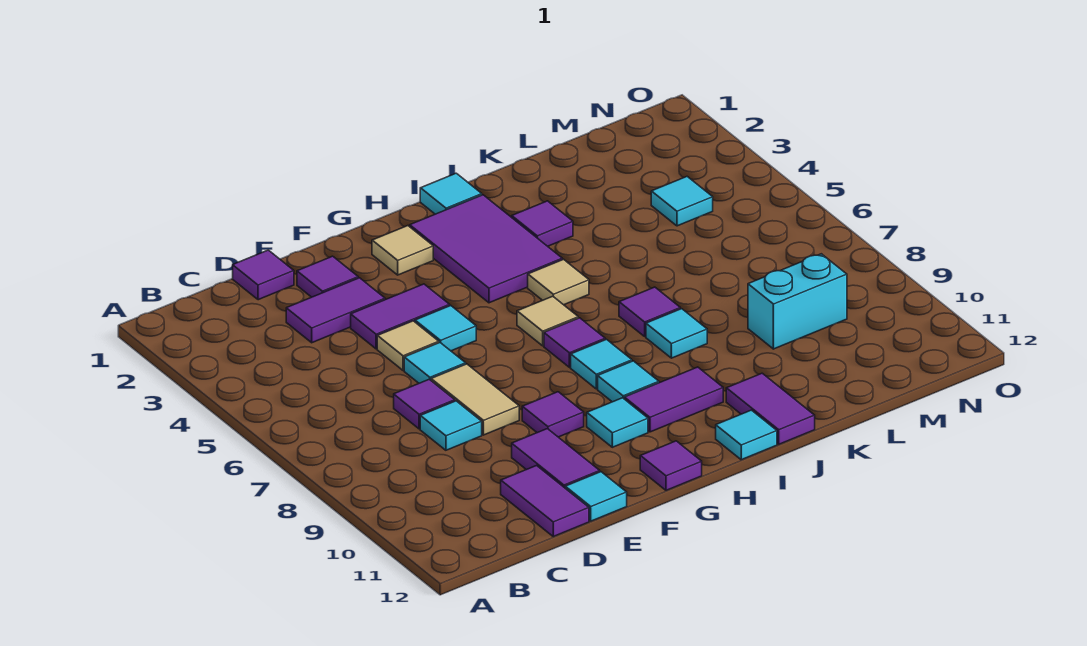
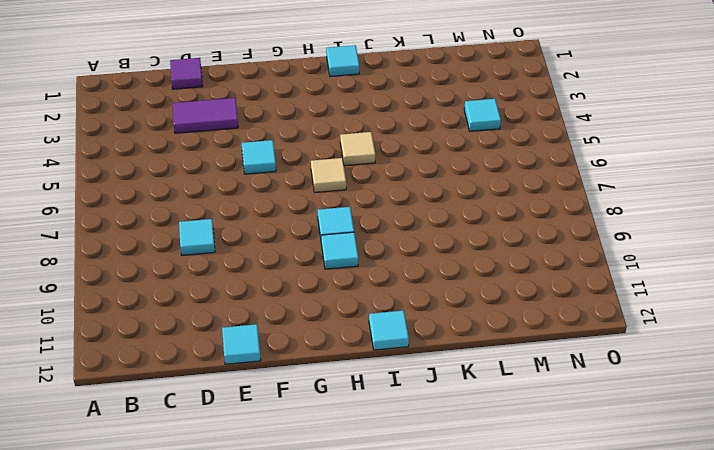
none -> purple tile D7 level 1
none -> purple tile D11:D12 level 1
none -> purple tile E2 level 1
none -> purple tile E4:F4 level 1

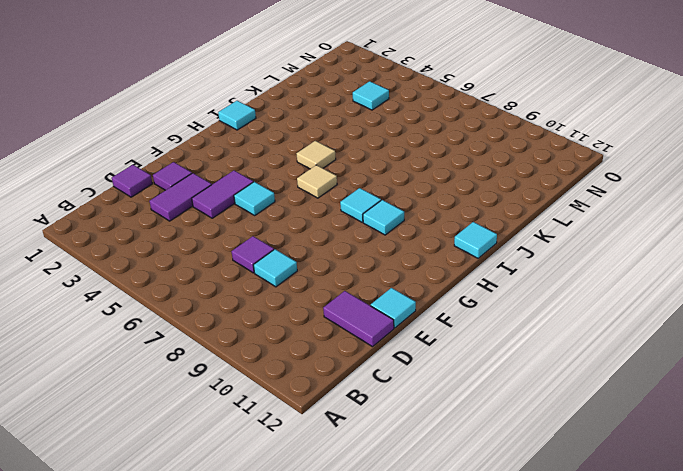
none -> tan tile E5 level 1
none -> cyan tile E6 level 1
none -> tan tile E7:E8 level 1
none -> purple tile E10:E11 level 1

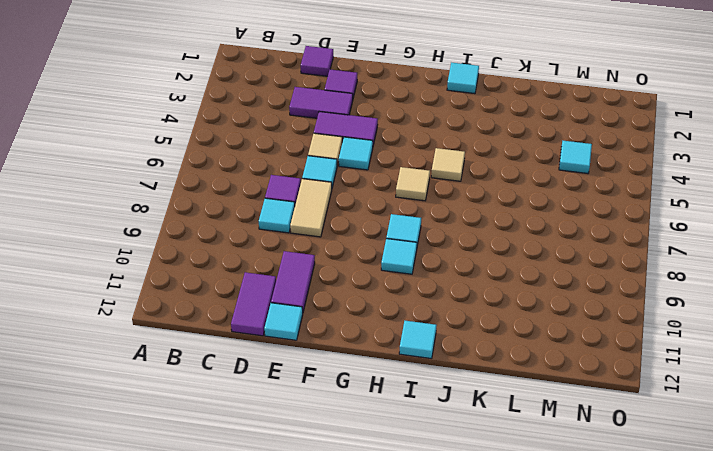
none -> purple tile F9 level 1
none -> tan tile G2 level 1
none -> cyan tile G10 level 1
none -> purple tile G12 level 1

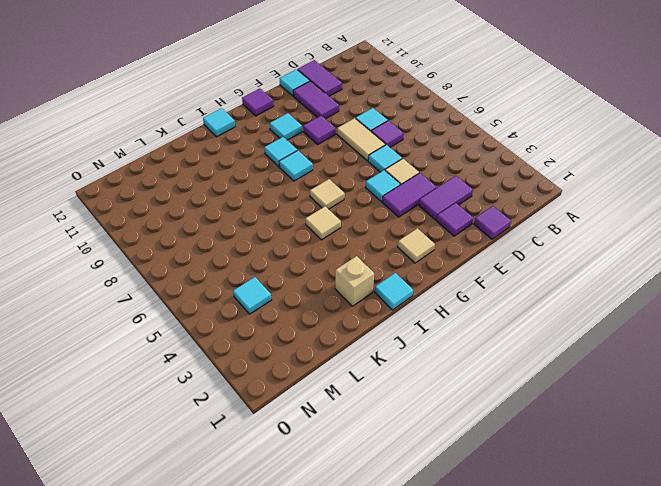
tan brick J2 level 1 -> none
none -> purple tile H2:I4 level 1
none -> purple tile H7 level 1
none -> purple tile H10:I10 level 1
none -> purple tile J3 level 1

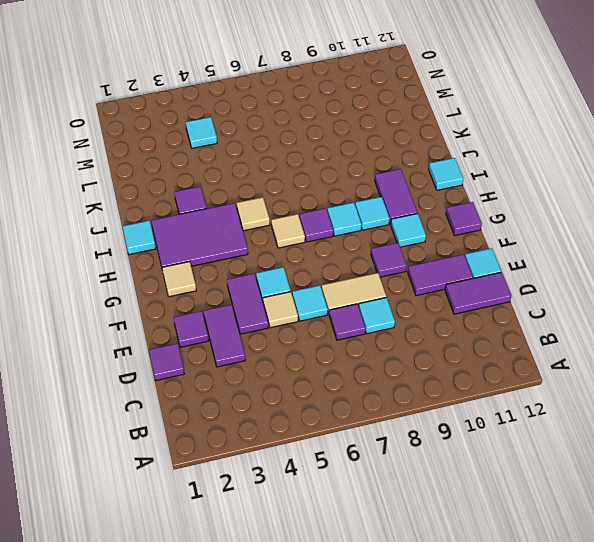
none -> purple tile J7 level 1
none -> cyan tile J8 level 1
none -> purple tile J11:J12 level 1
none -> cyan brick L9:M9 level 1

